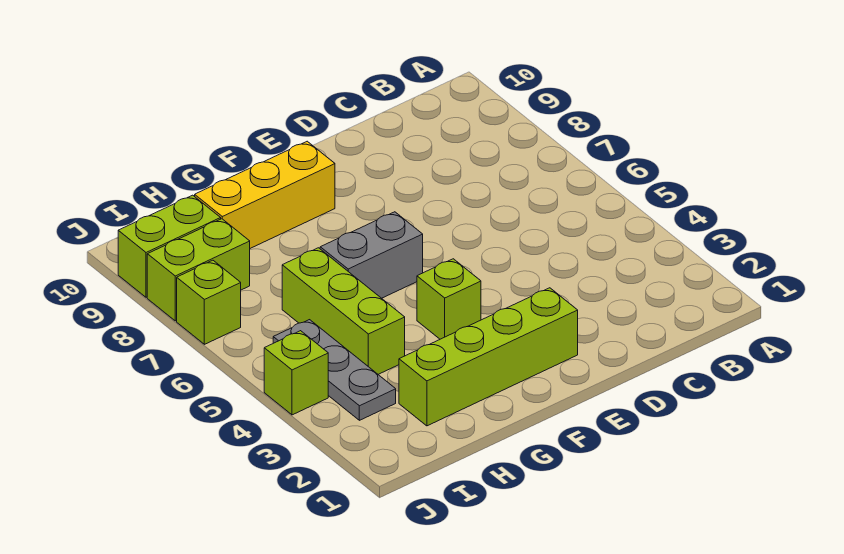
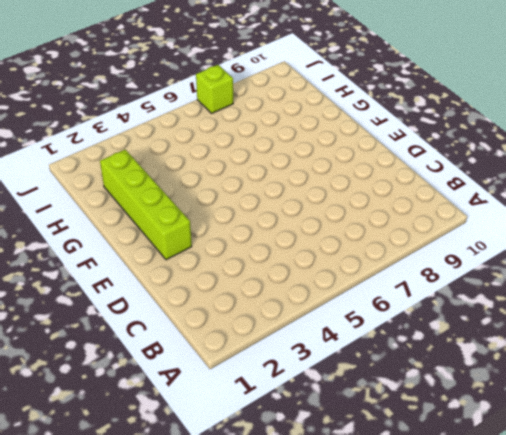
none -> lime brick F4 level 1
none -> grey brick F6:G6 level 1

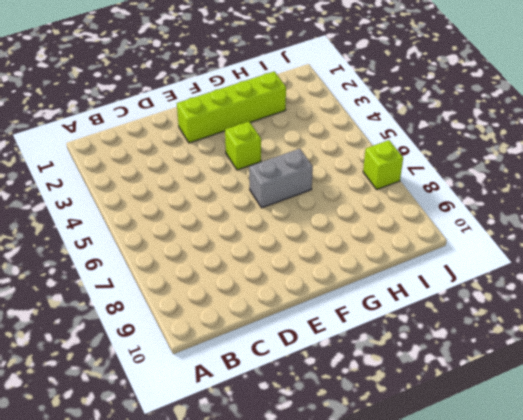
none -> yellow brick F9:H9 level 1
none -> lime brick H4:H6 level 1

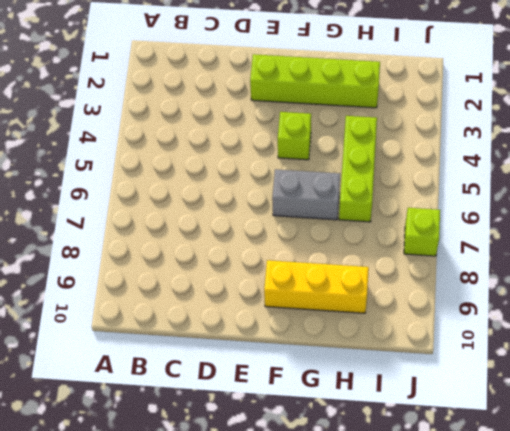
none -> grey plate I3:I5 level 1
none -> lime brick I8:J8 level 1

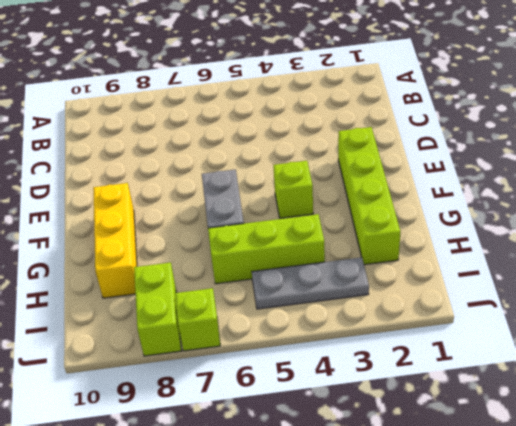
none -> lime brick I9:J9 level 1
none -> lime brick J4 level 1

